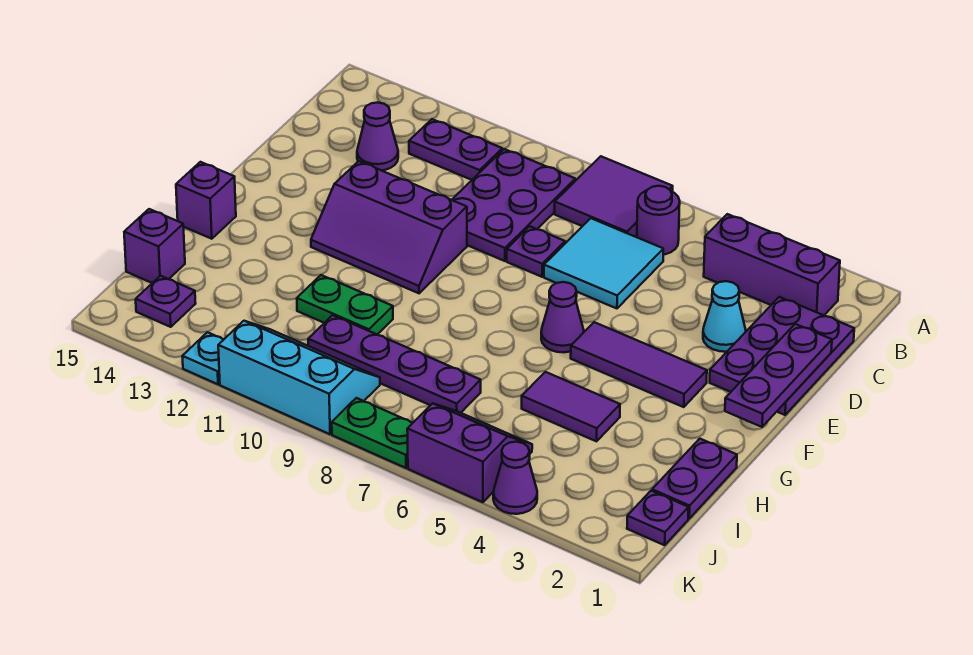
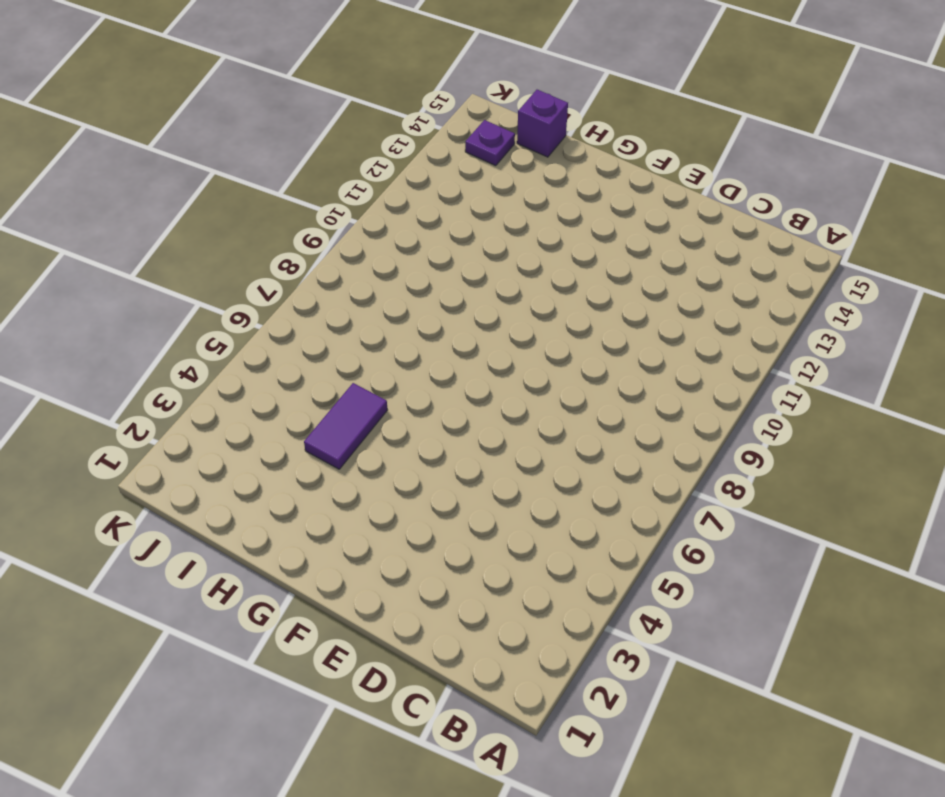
none -> purple tile A7:B8 level 1
none -> purple brick B2:B4 level 1
none -> purple round brick B6 level 1

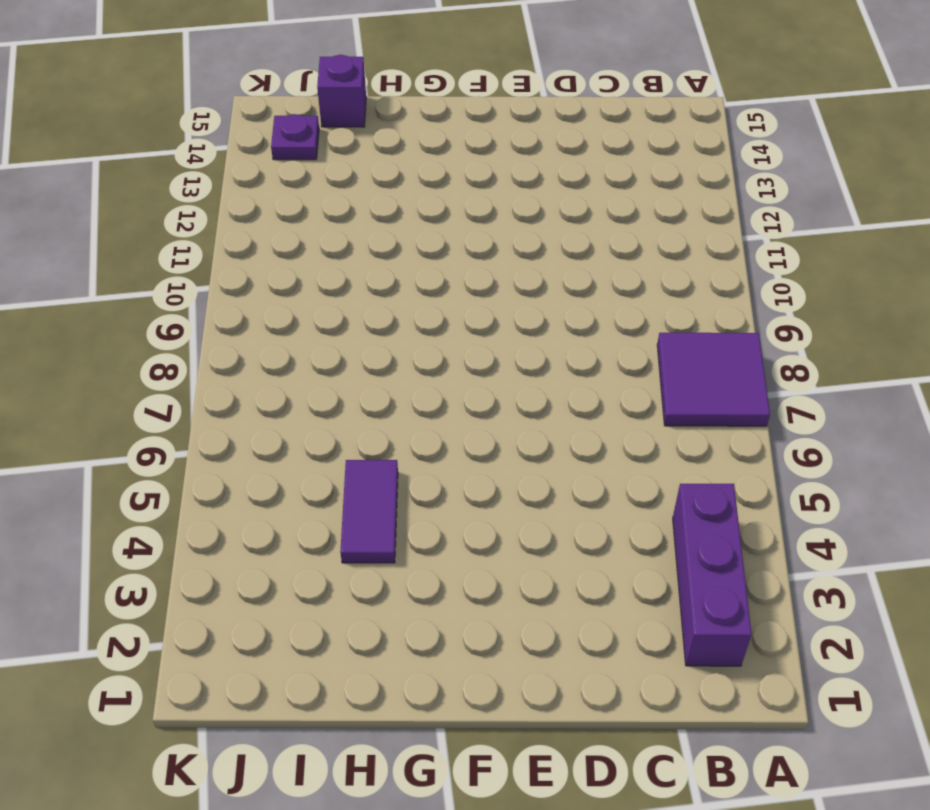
none -> purple round brick B6 level 1
none -> purple plate B9:D10 level 1
none -> purple plate B11:B12 level 1

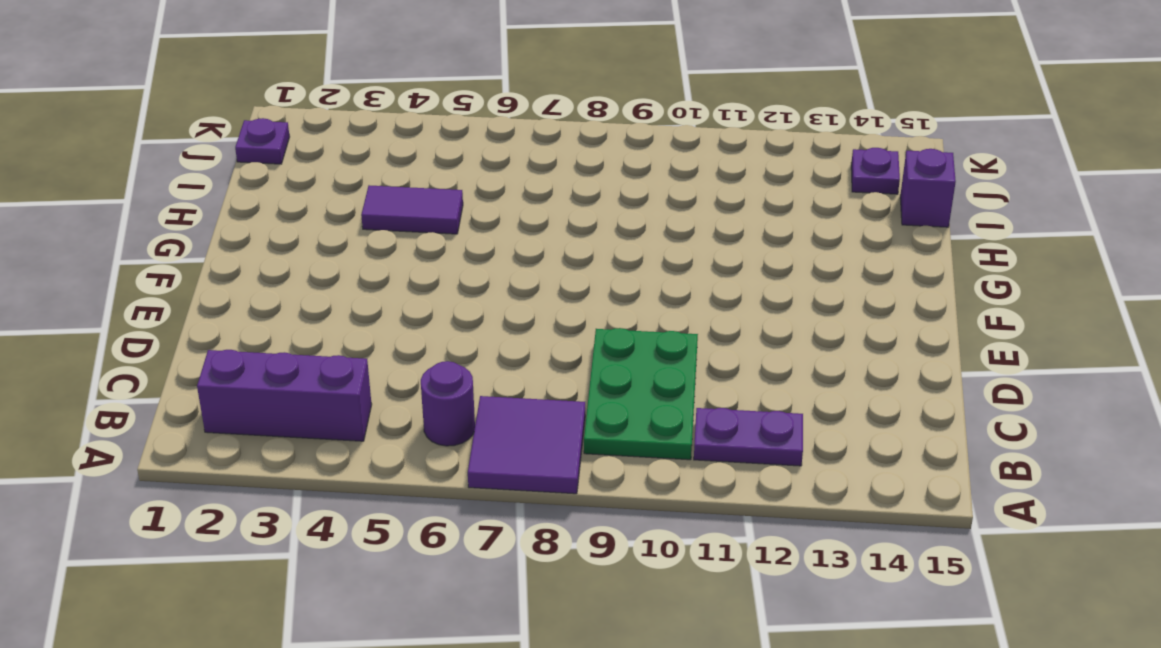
green plate B9:D10 level 1 -> purple plate B9:D10 level 1
none -> purple plate C1:E2 level 1
none -> cyan tile C6:D7 level 1
none -> purple cone C13 level 1

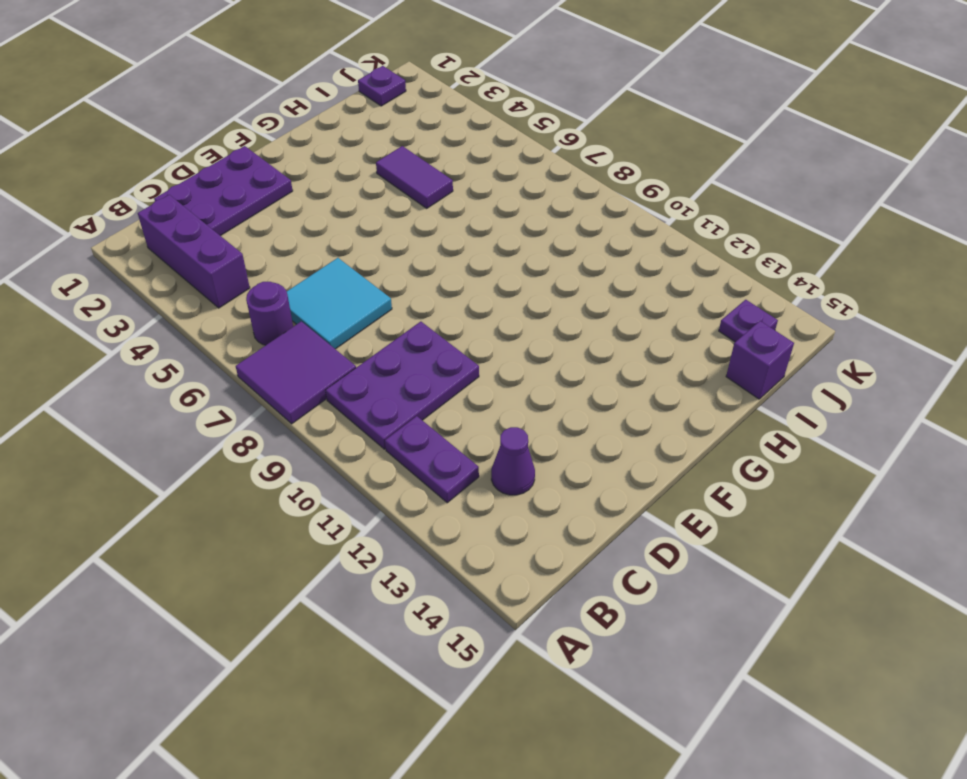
none -> cyan cone D3 level 1
none -> purple plate D8 level 1
none -> purple slope E10:F12 level 1 top E

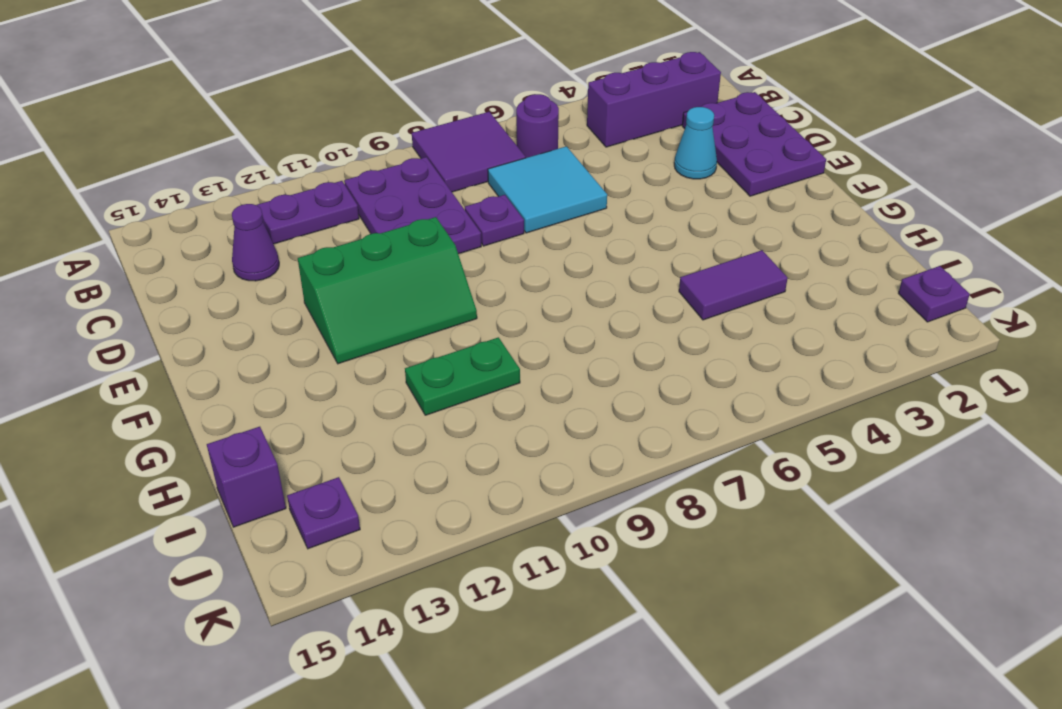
green slope E10:F12 level 1 top E -> purple slope E10:F12 level 1 top E
none -> purple tile F3:F5 level 1
none -> purple cone F6 level 1
none -> purple brick G15 level 1

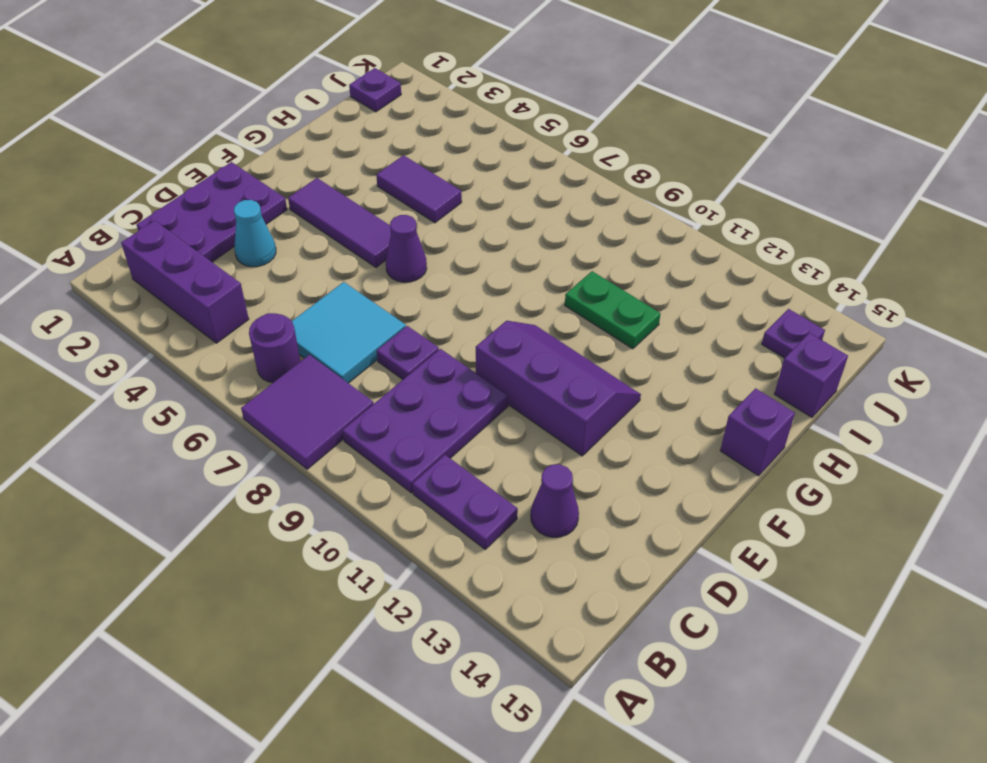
none -> purple plate H1:I1 level 1
none -> purple plate I7:I10 level 1
none -> purple slope J5:K6 level 1 top K

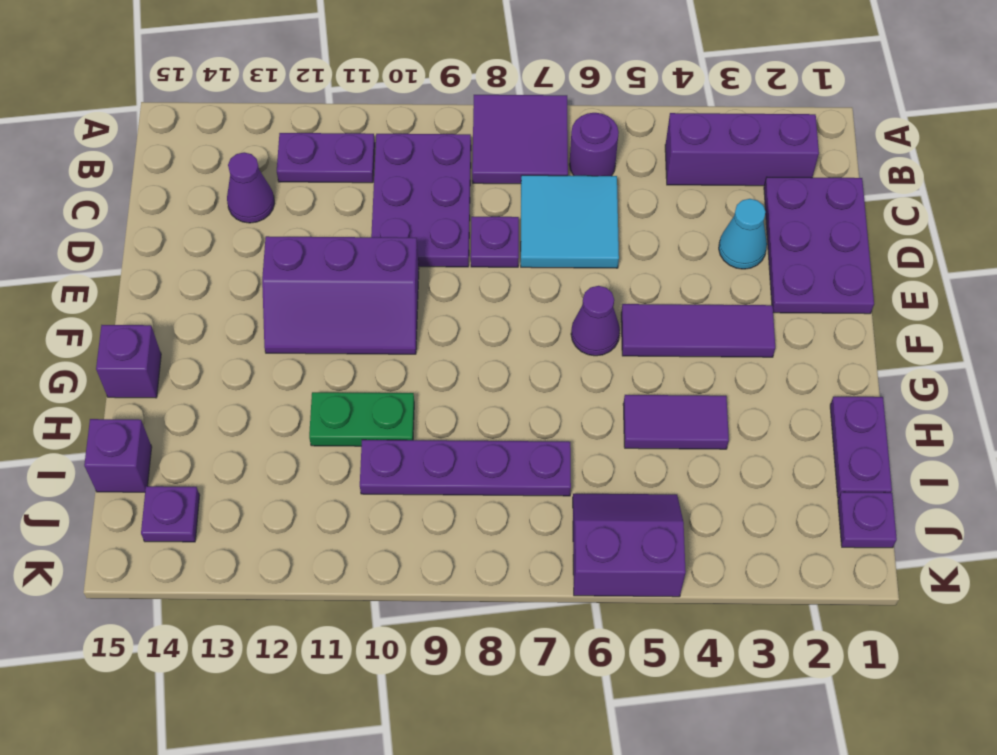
none -> cyan slope J9:K11 level 1 top K
none -> purple cone K4 level 1
none -> green plate K7:K8 level 1

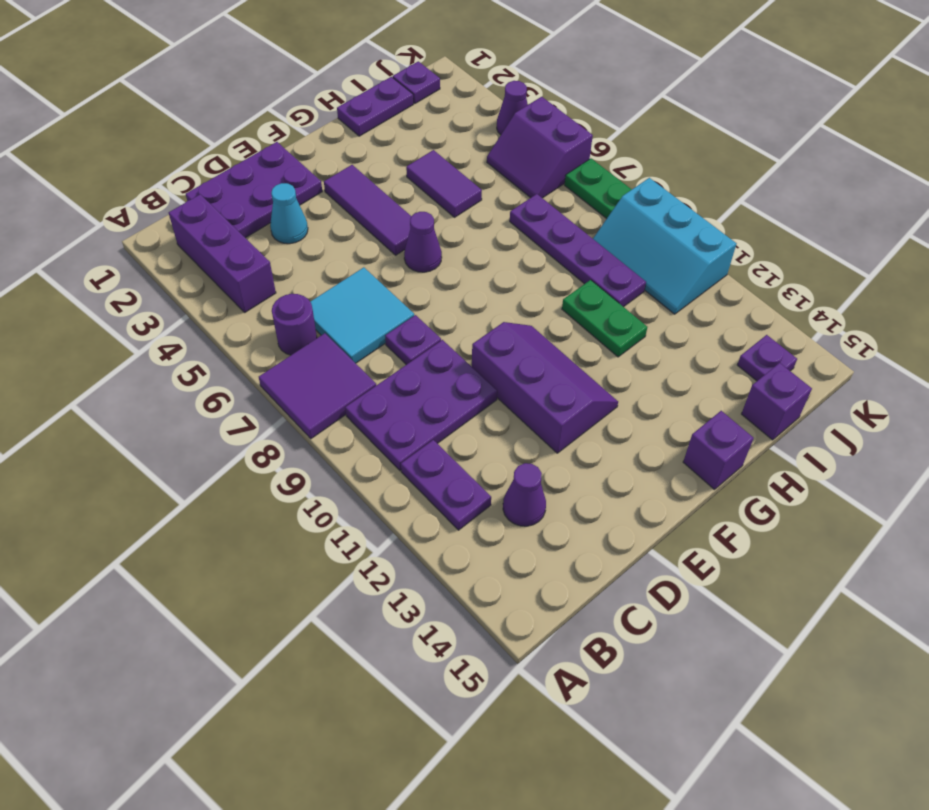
none -> cyan plate K12 level 1
none -> purple plate D1:F1 level 2

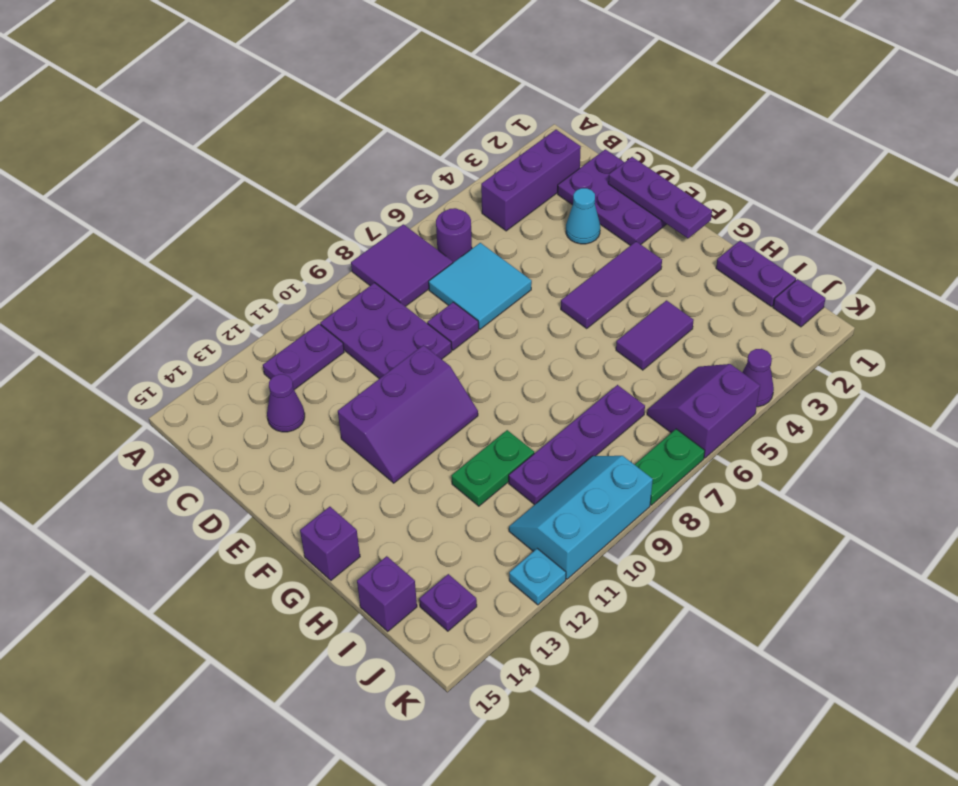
none -> purple cone F6 level 1

